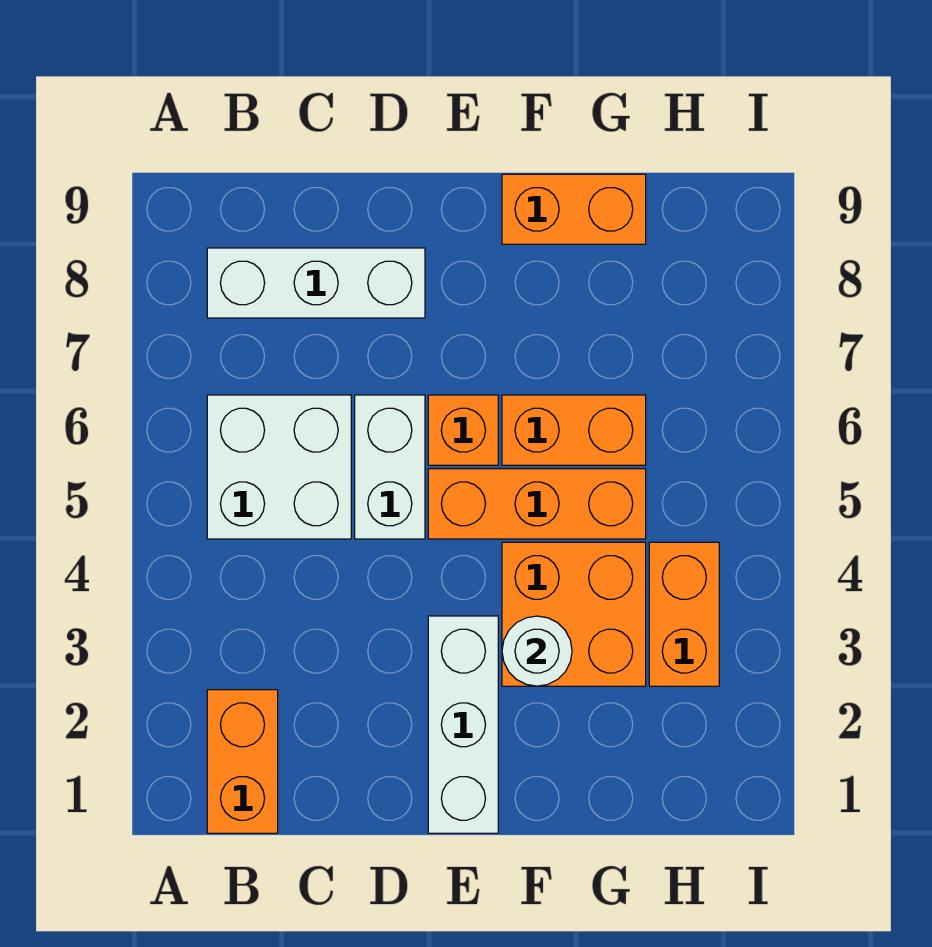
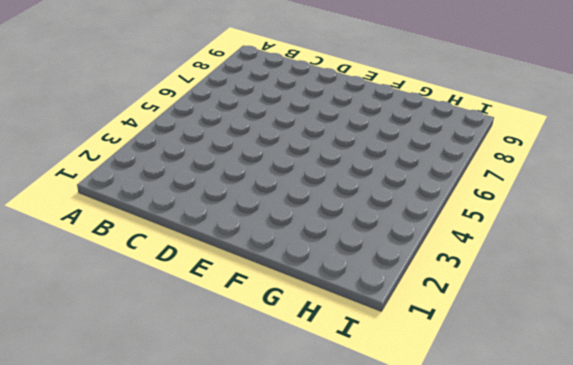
none -> orange brick B1:B2 level 1
none -> white brick B5:C6 level 1
none -> white brick B8:D8 level 1

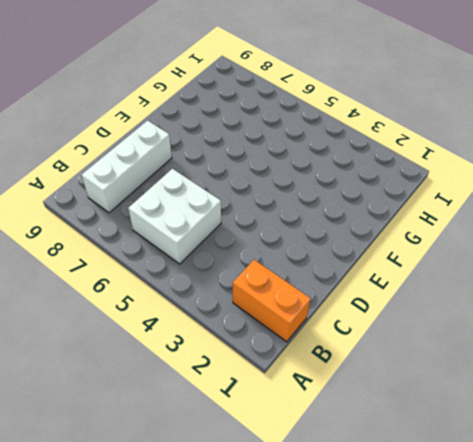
none -> white brick D5:D6 level 1
none -> white brick E1:E3 level 1
none -> orange brick E5:G5 level 1

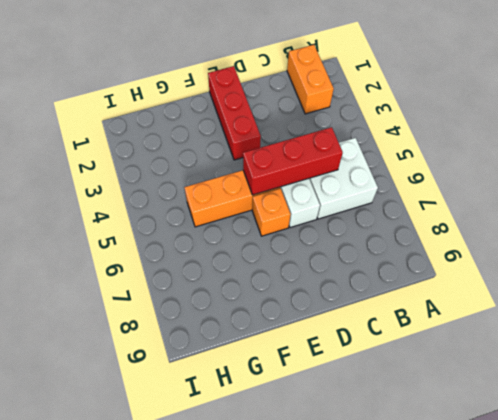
red brick C5:E5 level 2 -> none
red brick E1:E3 level 1 -> white brick E1:E3 level 1
none -> white brick B8:D8 level 1
none -> orange brick F3:G4 level 1
none -> orange brick F6:G6 level 1

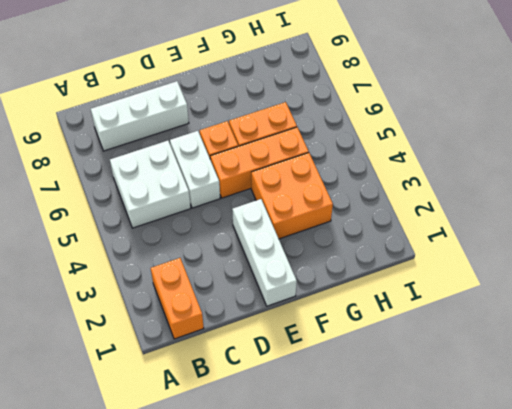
none -> orange brick F9:G9 level 1
none -> orange brick H3:H4 level 1
none -> white round brick F3 level 2

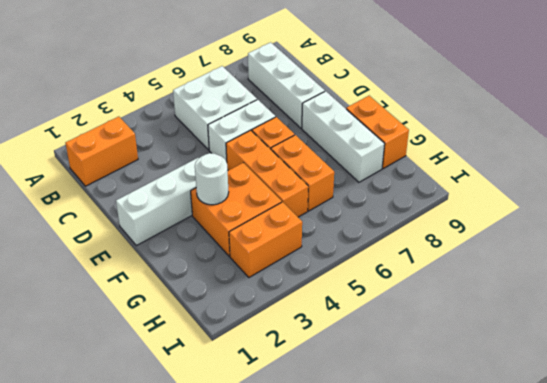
white brick E8:G8 level 1 -> none

